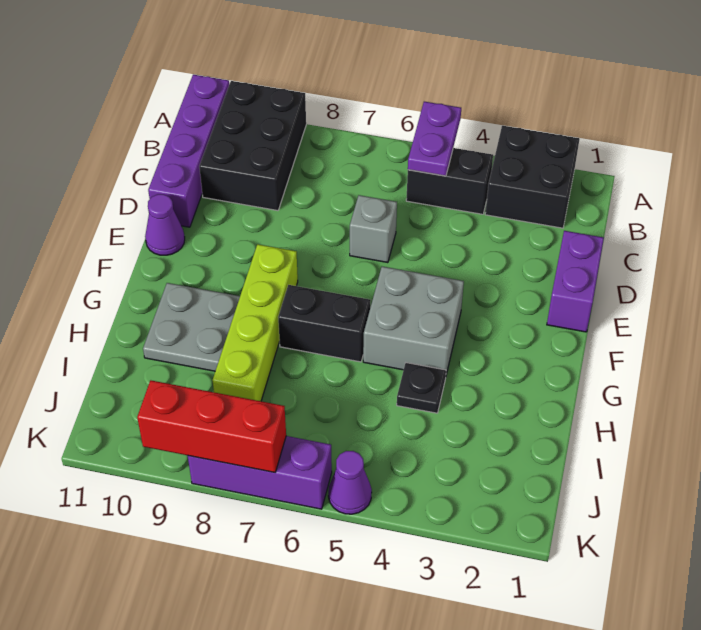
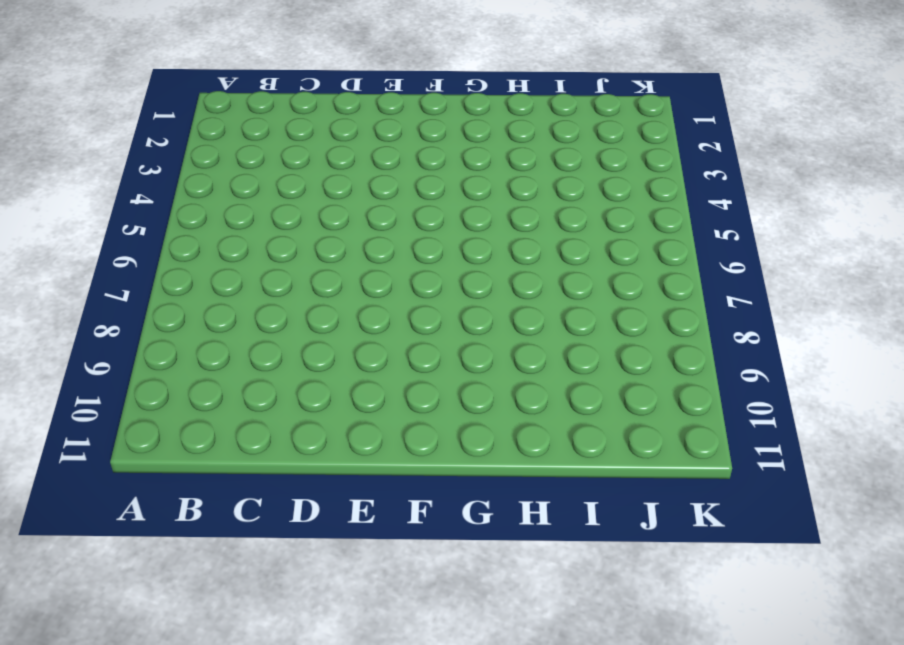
none -> black brick A2:B3 level 1
none -> black brick A9:C10 level 1
none -> purple brick A11:D11 level 1

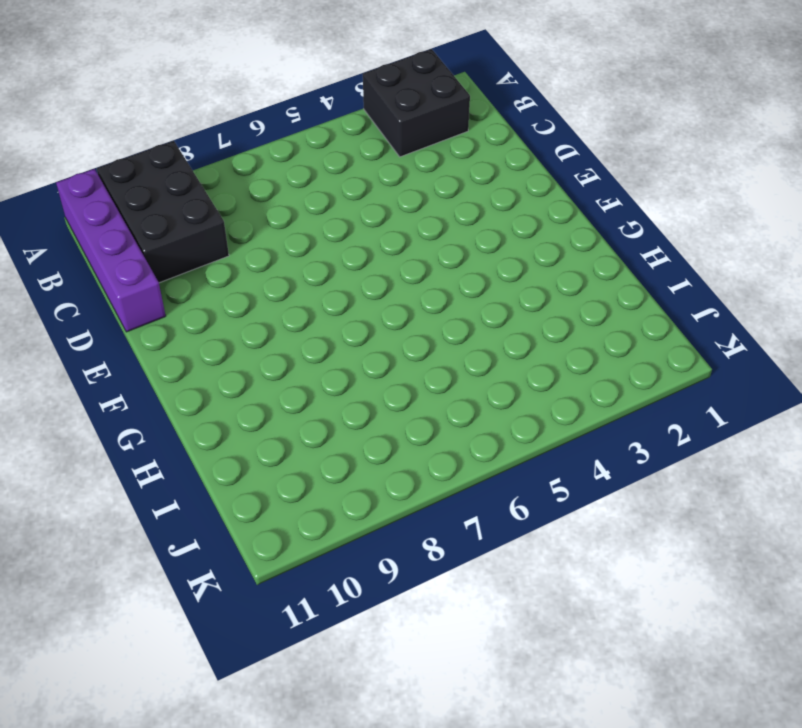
none -> black brick B4:B5 level 1
none -> purple brick D1:E1 level 1
none -> grey brick D6 level 1

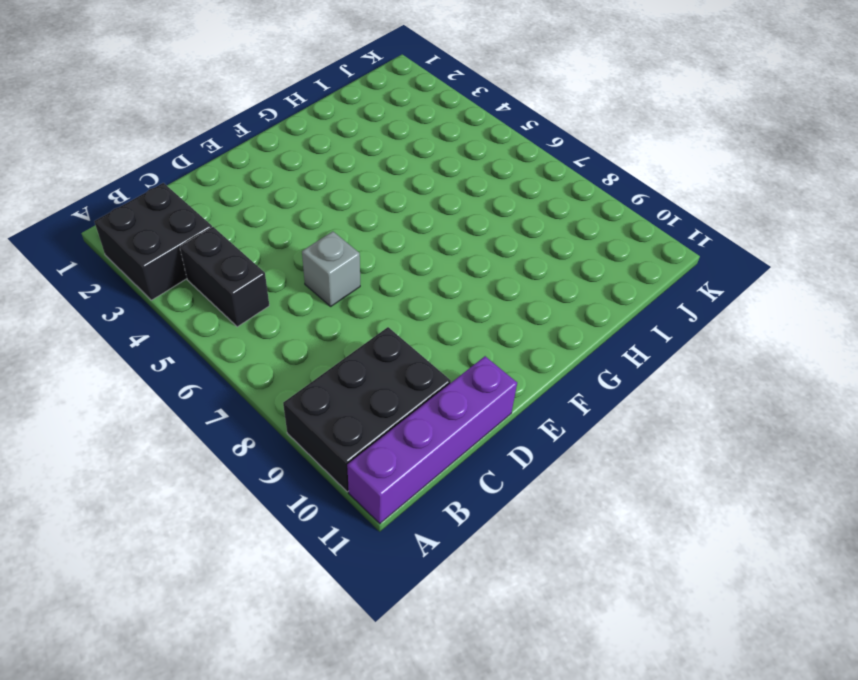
none -> purple brick D1:E1 level 1
none -> purple cone E11 level 1
none -> grey brick F4:G5 level 1

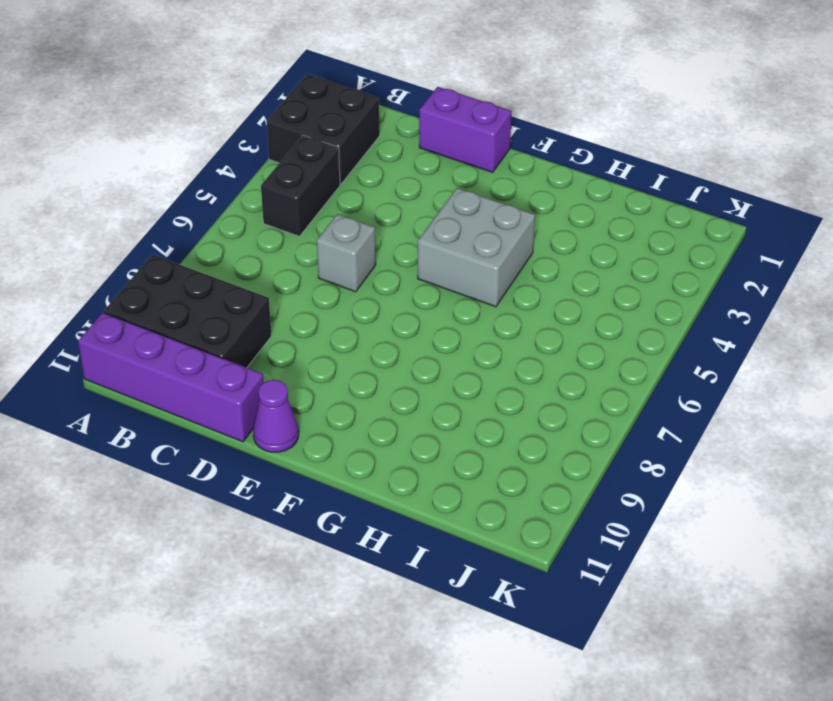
none -> lime brick F8:I8 level 1
none -> black brick G6:G7 level 1
none -> grey plate G9:H10 level 1

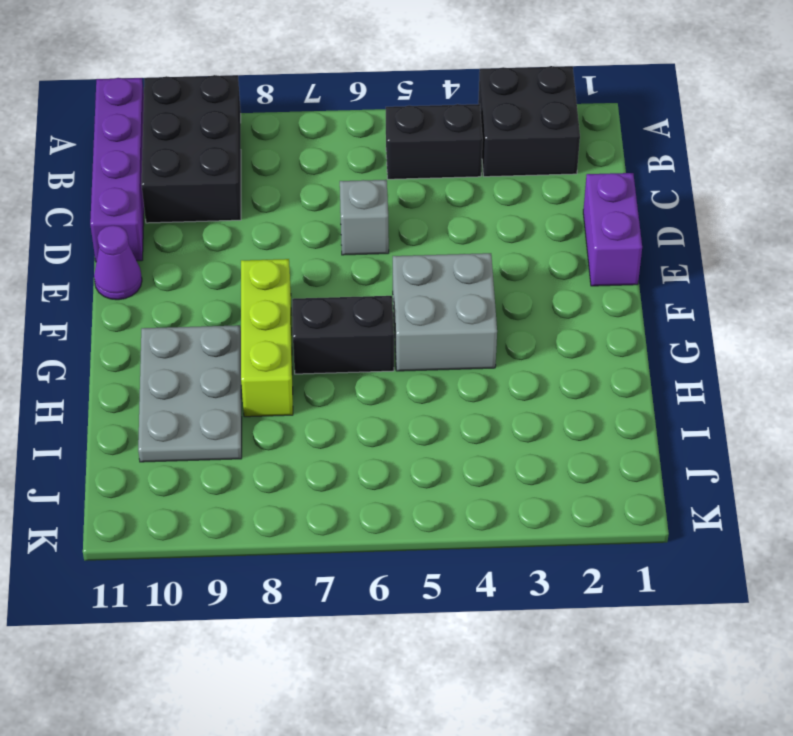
lime brick F8:H8 level 1 -> lime brick F8:I8 level 1
grey plate G9:I10 level 1 -> grey plate G9:H10 level 1
none -> black plate H4 level 1
none -> purple cone K5 level 1
none -> purple brick K6:K8 level 1

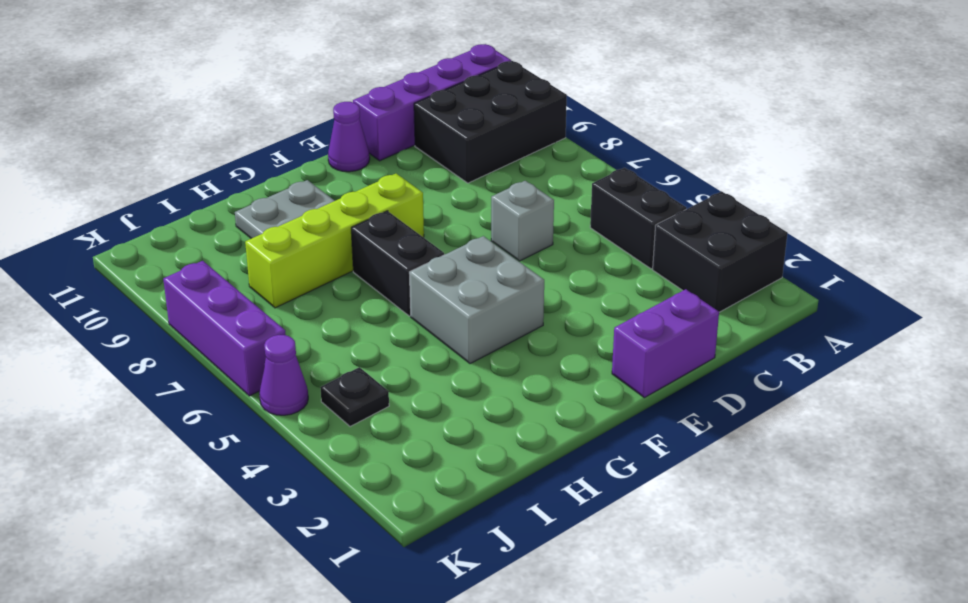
black plate J4 level 1 -> black plate H4 level 1
none -> purple plate A5:B5 level 2
none -> red brick K7:K9 level 2

